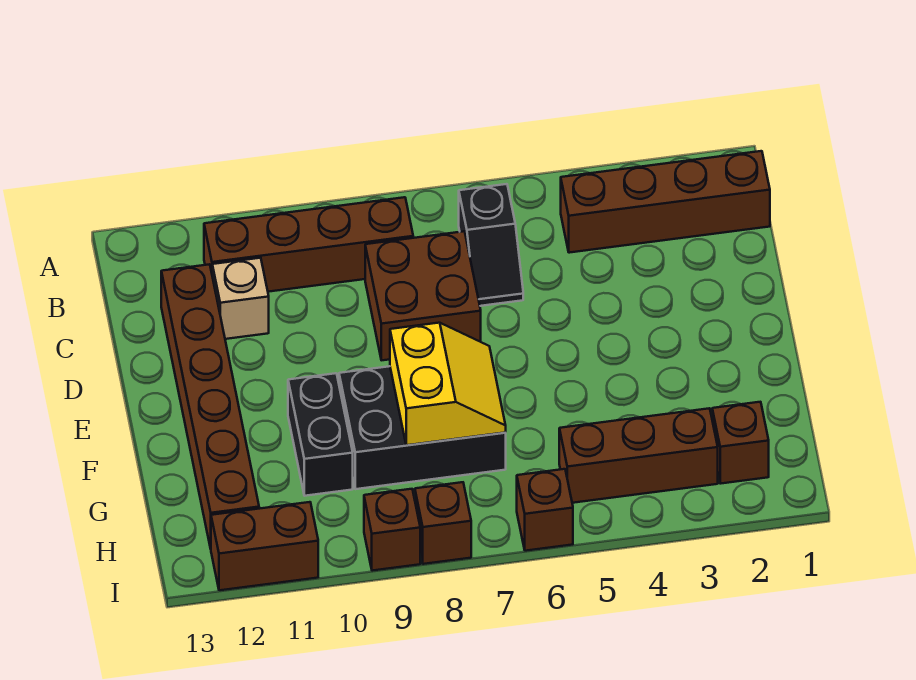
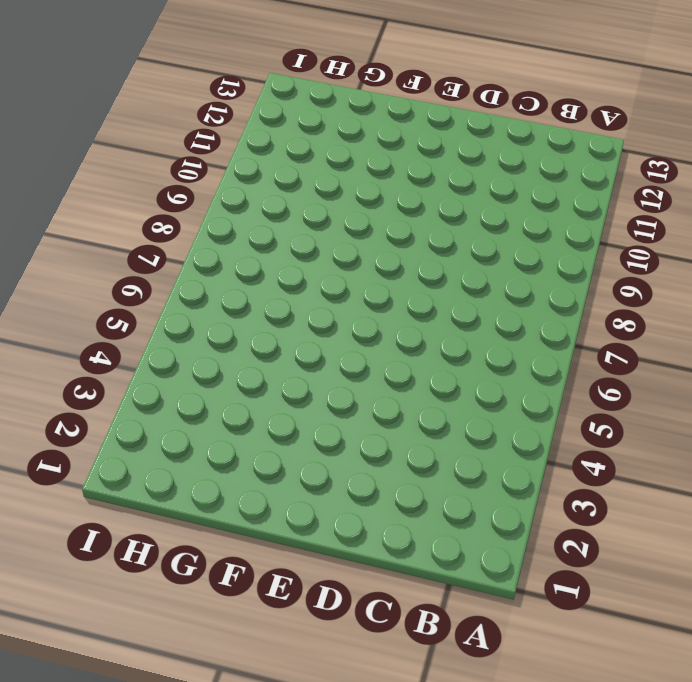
none -> brown brick B1:B4 level 1
none -> black slope B6:C6 level 1 top B
none -> brown brick B8:B11 level 1

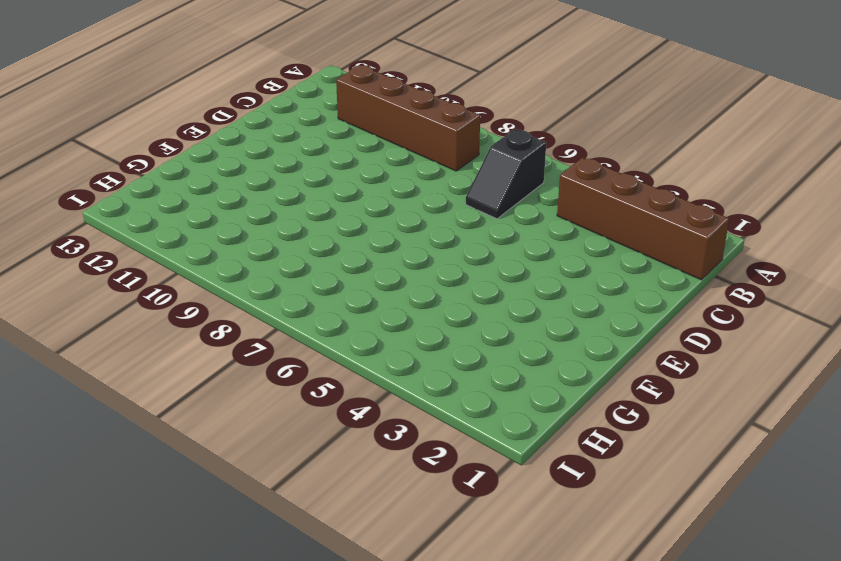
none -> brown brick C7:D8 level 1
none -> tan brick C11 level 1
none -> brown brick C12:H12 level 1

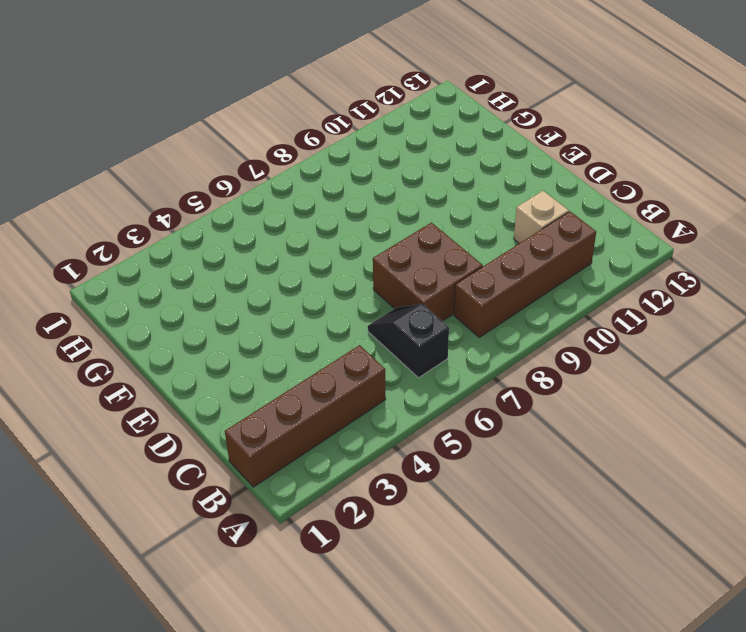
none -> brown brick C12:H12 level 1
none -> black brick F7:G9 level 1
none -> black brick F10:G10 level 1

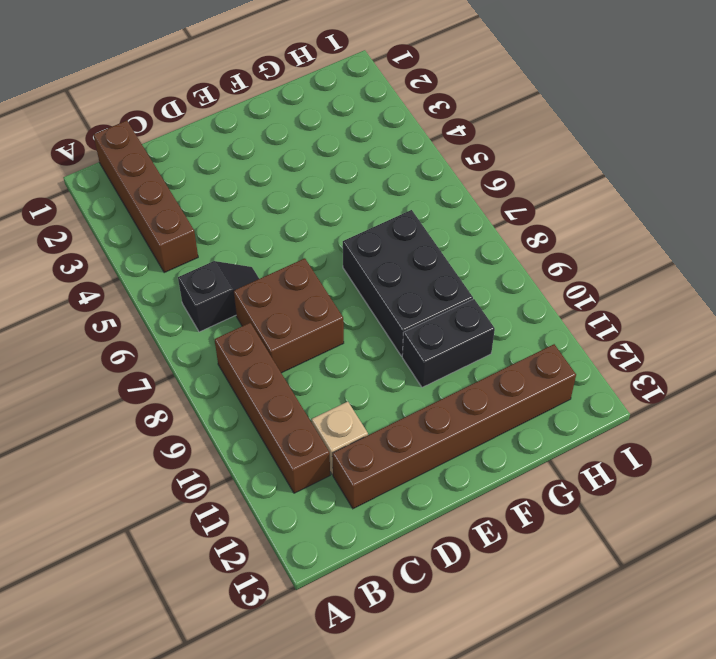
none -> brown brick H2 level 1
none -> brown brick H3:H5 level 1
none -> brown brick I6 level 1

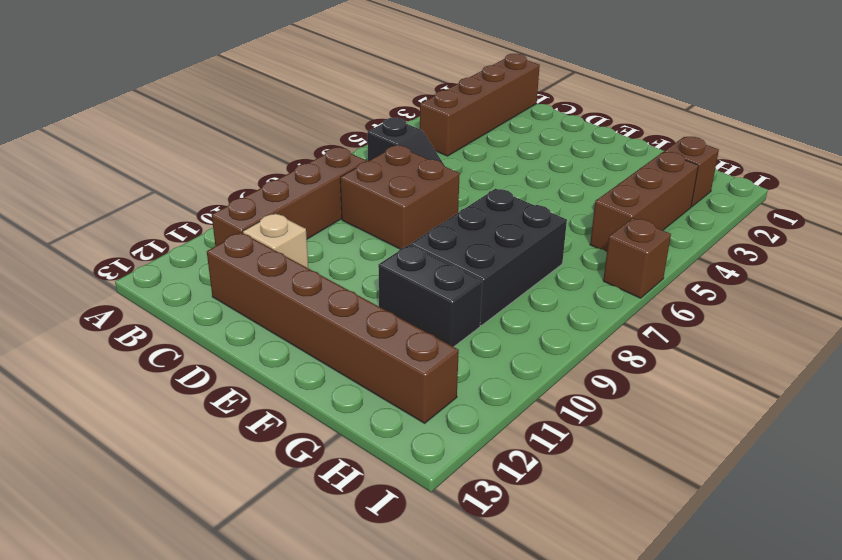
none -> brown brick I8 level 1
none -> brown brick I9 level 1
none -> brown brick I11:I12 level 1

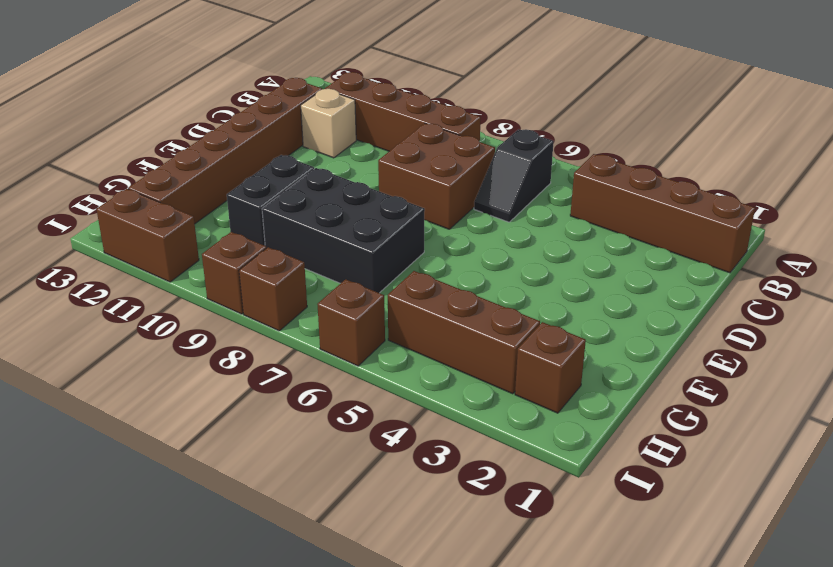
none -> yellow slope F7:G8 level 2 top 8

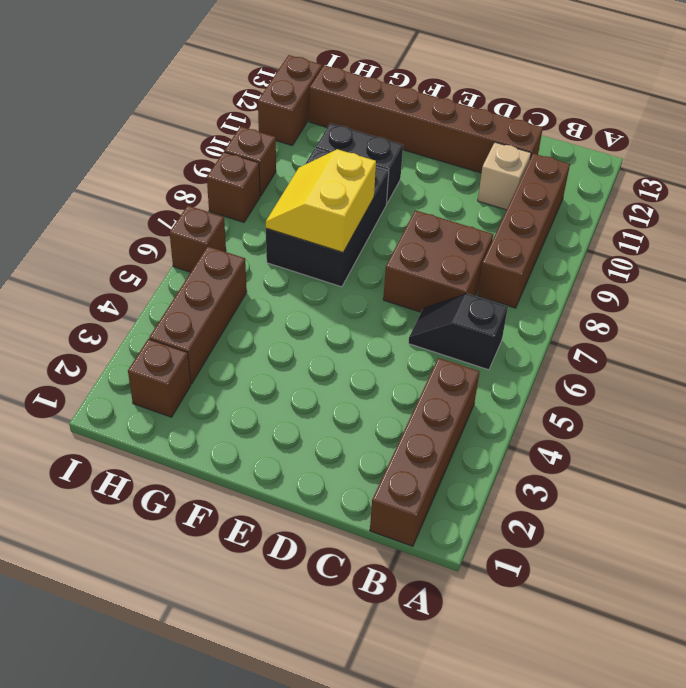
yellow slope F7:G8 level 2 top F -> yellow slope F7:G8 level 2 top 8

